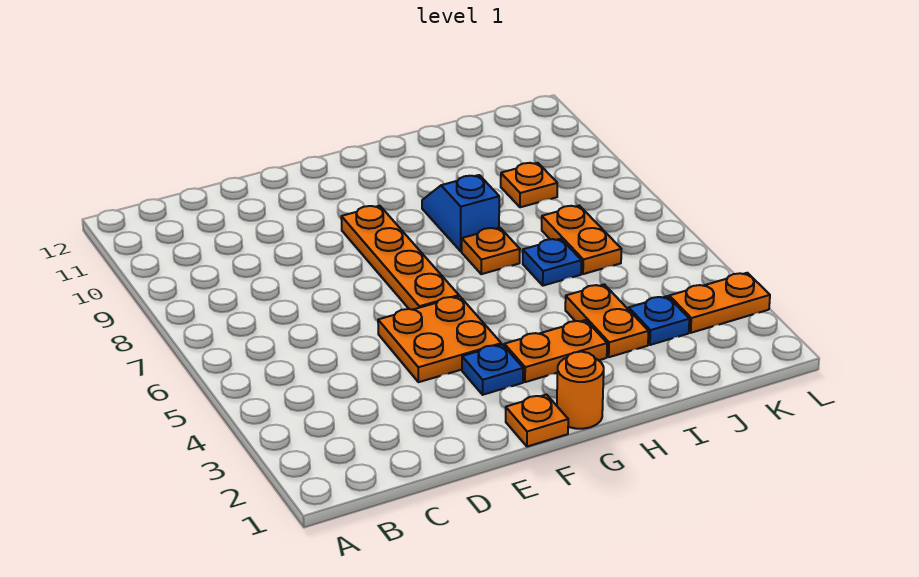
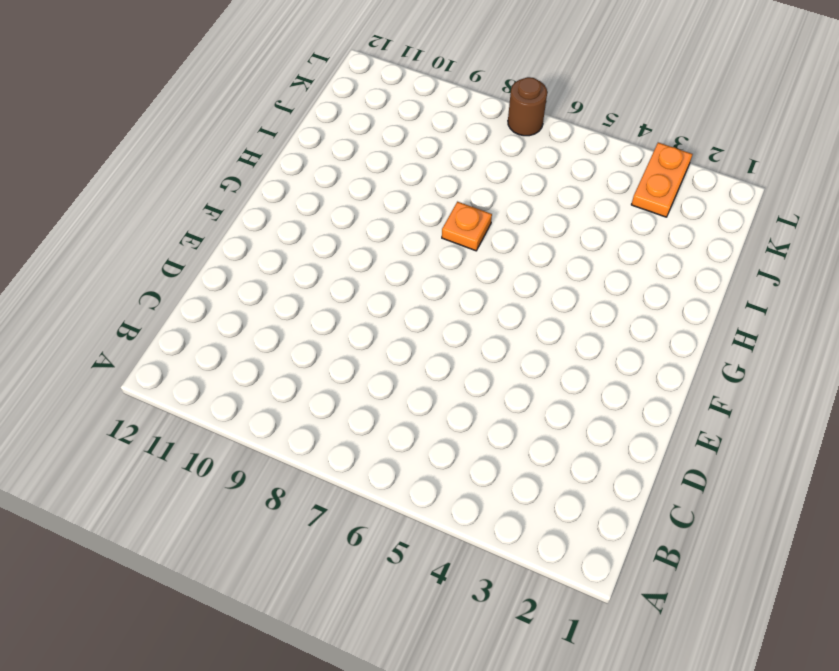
brown round brick L7 level 1 -> none
none -> orange plate E4:F5 level 1
none -> orange plate F1 level 1
none -> blue plate F3 level 1

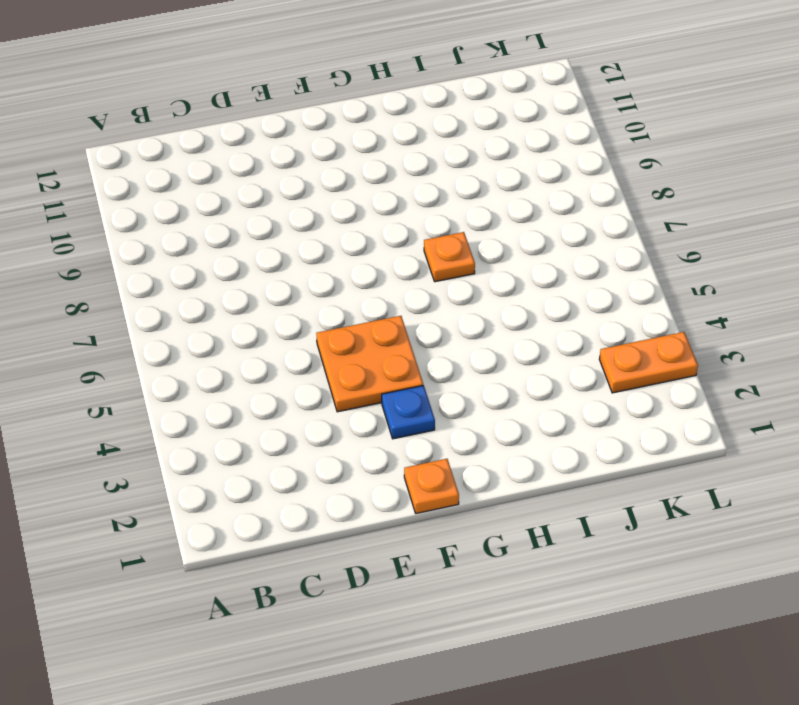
none -> orange plate F6:F9 level 1
none -> orange round brick G1 level 1
none -> orange plate G3:H3 level 1

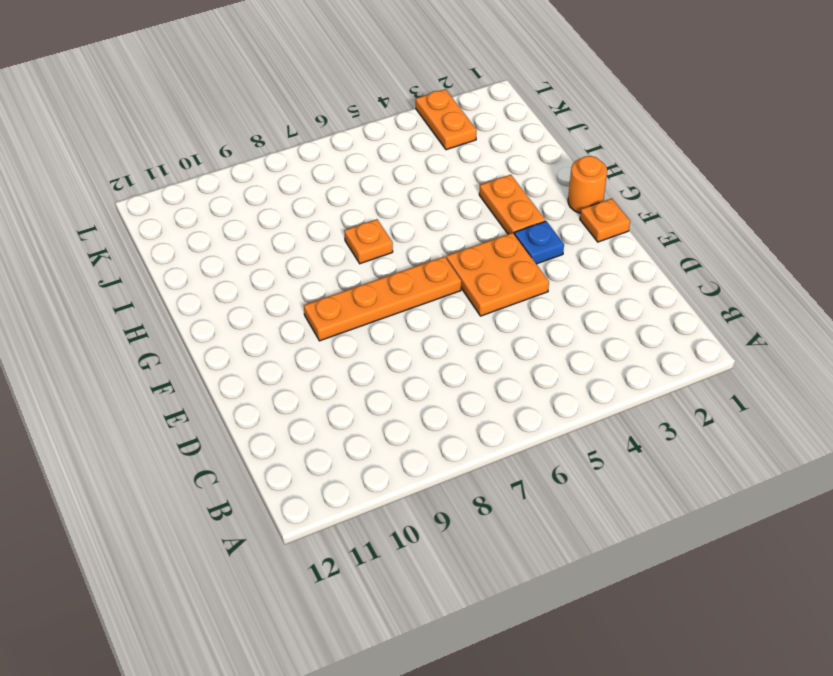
none -> blue slope H8:H9 level 1 top 8
none -> orange plate I3:I4 level 1
none -> blue plate I6 level 1

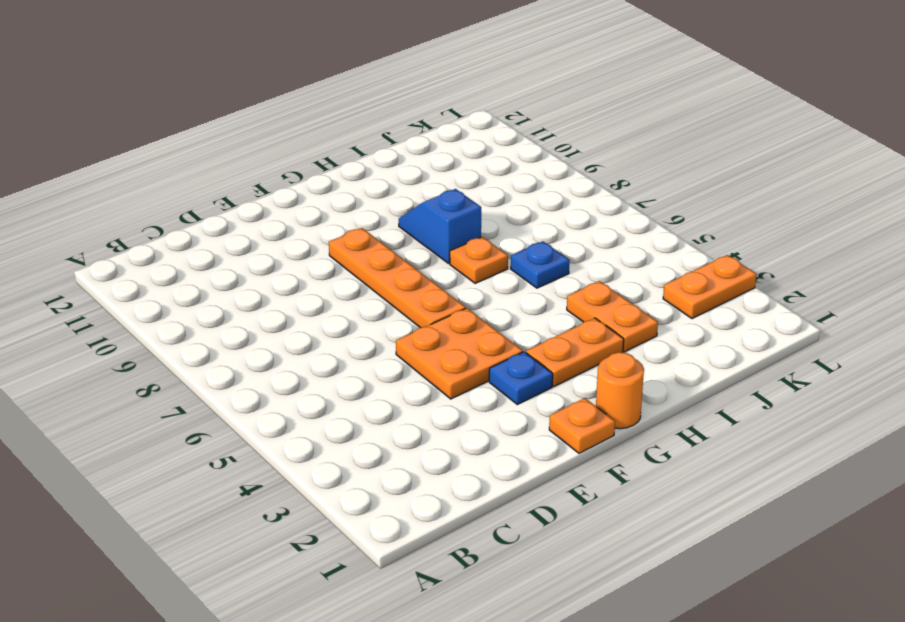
none -> blue plate J3 level 1
none -> orange plate J6:J7 level 1
none -> orange plate J9 level 1

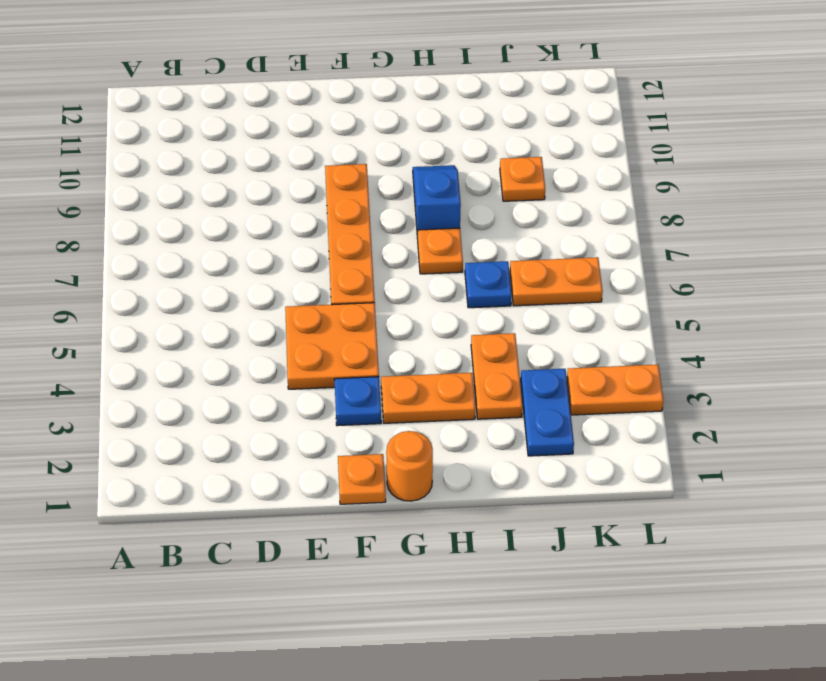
blue plate J2:J3 level 1 -> blue plate J3 level 1
orange plate J6:K6 level 1 -> orange plate J6:J7 level 1

